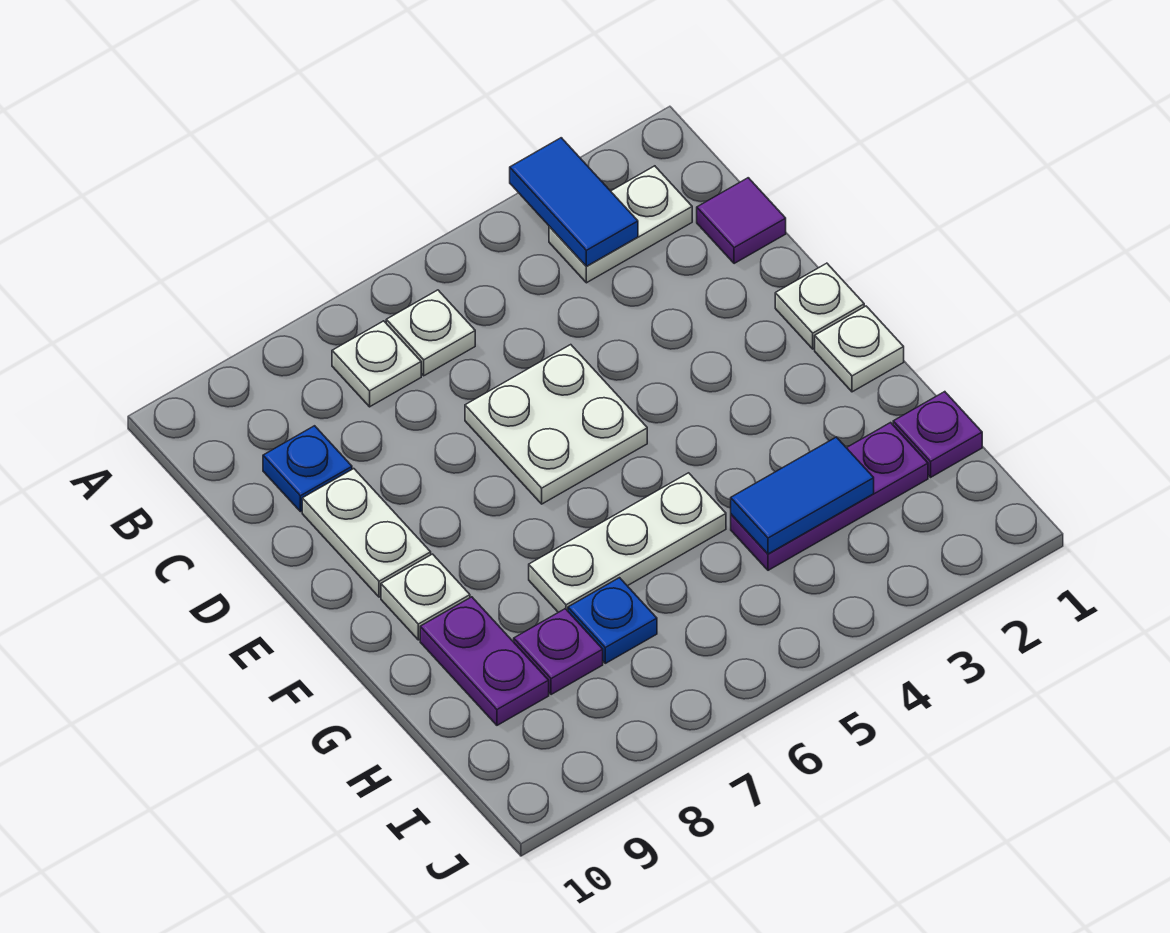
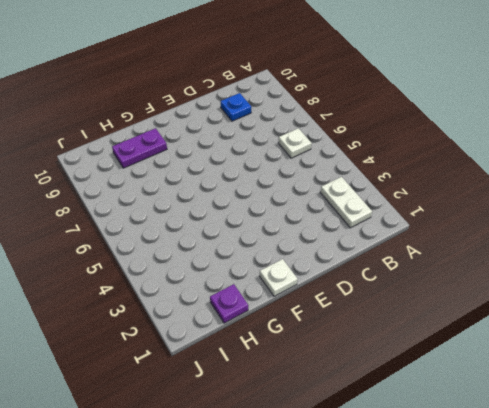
none -> white plate B7 level 1
none -> purple tile C1 level 1
none -> white plate D5:E6 level 1

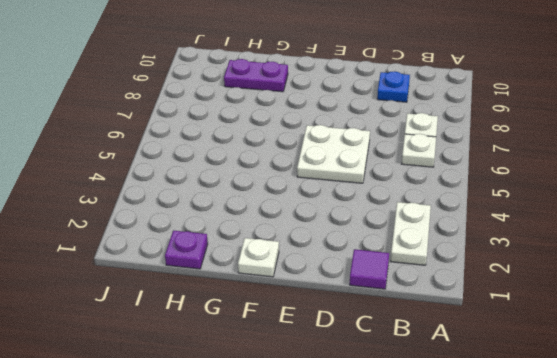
none -> white plate D9:E9 level 1
none -> white plate E1 level 1
none -> white plate F9 level 1

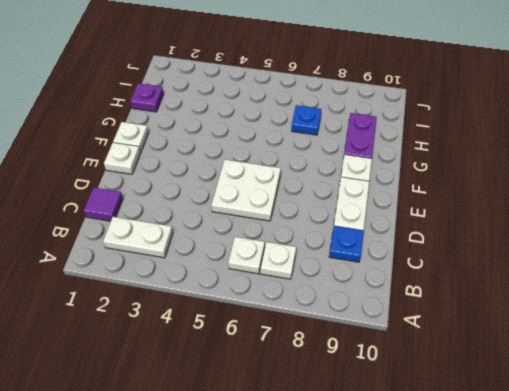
none -> white plate G5:G7 level 1
none -> purple plate H2:H4 level 1
none -> purple plate H8 level 1

